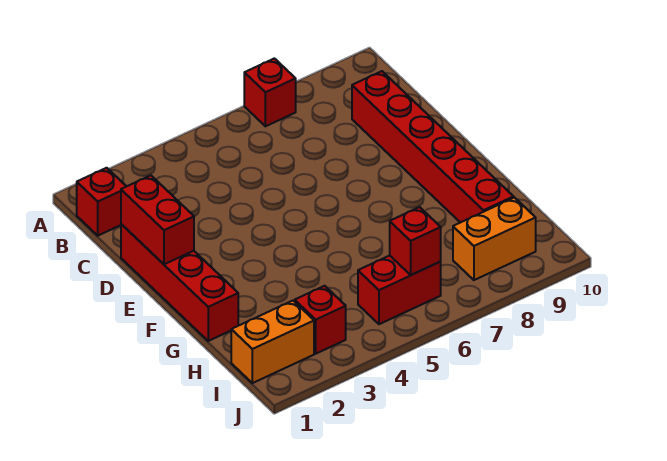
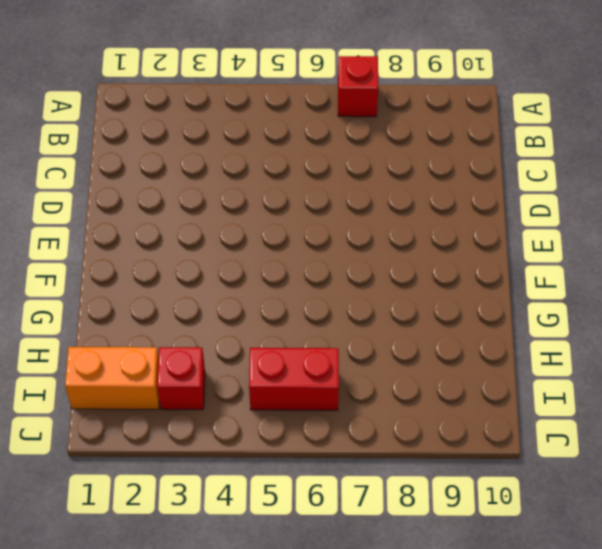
none -> red brick B1 level 1
none -> red brick C9:H9 level 1

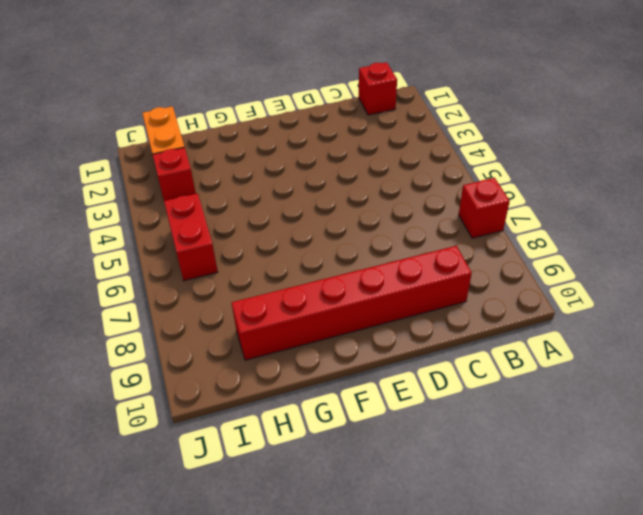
none -> red brick D1:G1 level 1
none -> orange brick I8:I9 level 1

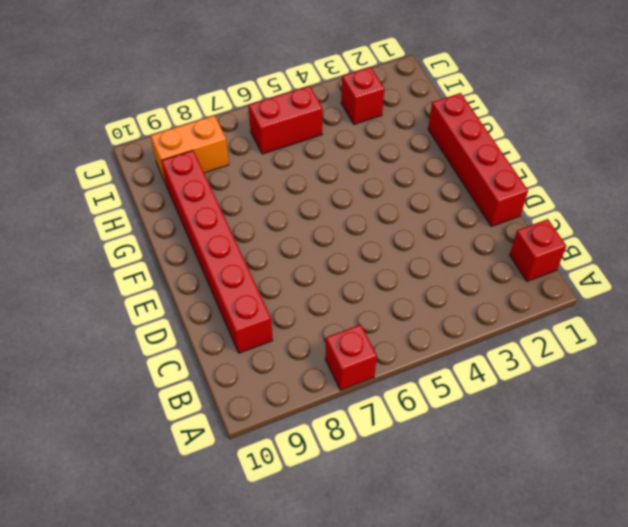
none -> orange brick I1:I2 level 1
none -> red brick D1:E1 level 2

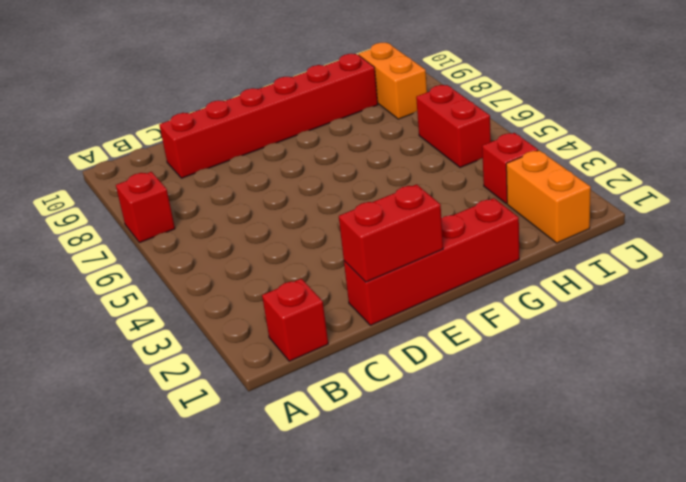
none -> red brick I6 level 2

